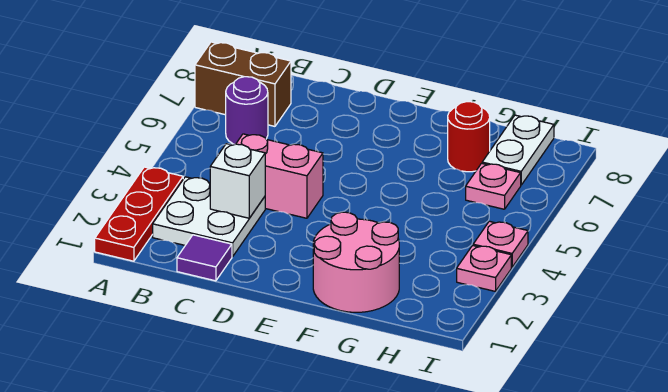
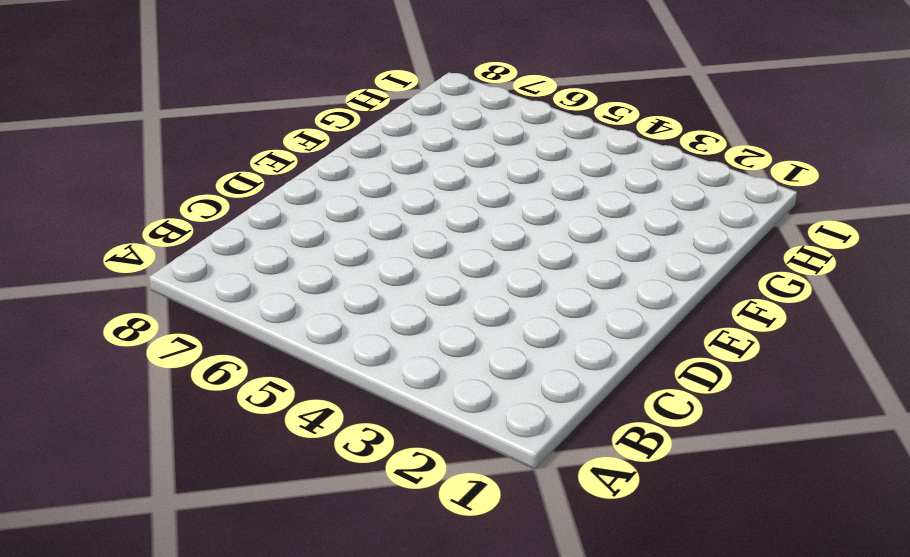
none -> red plate A1:A3 level 1
none -> brown brick A7:B7 level 1
none -> white plate B2:C3 level 1

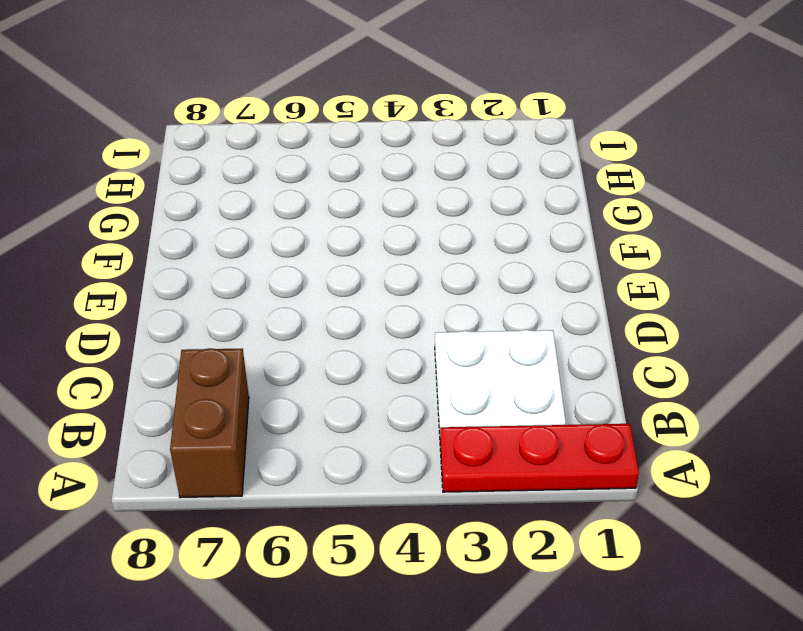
none -> purple round brick B6 level 1
none -> purple tile C1 level 1
none -> pink brick C4:D4 level 1

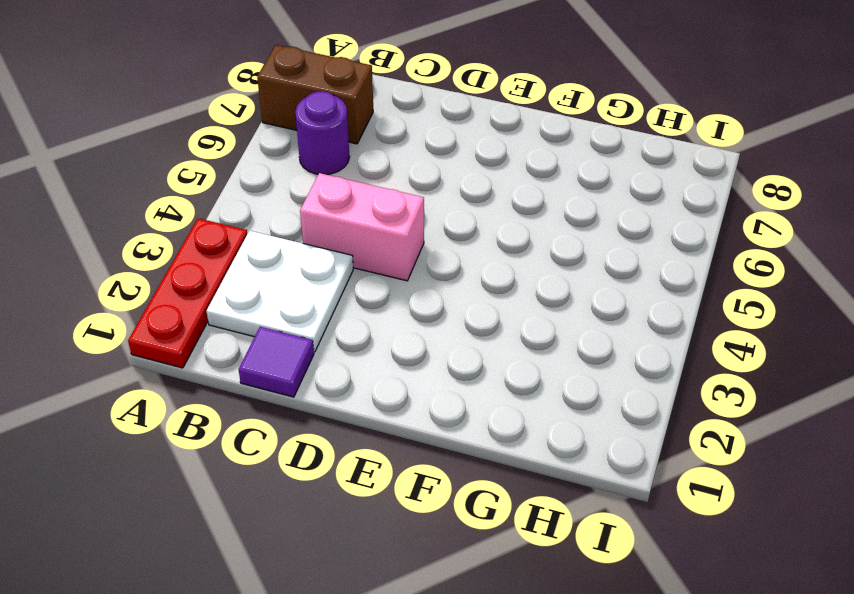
none -> pink round brick F1:G2 level 1
none -> red round brick G7 level 1
none -> pink plate H6 level 1

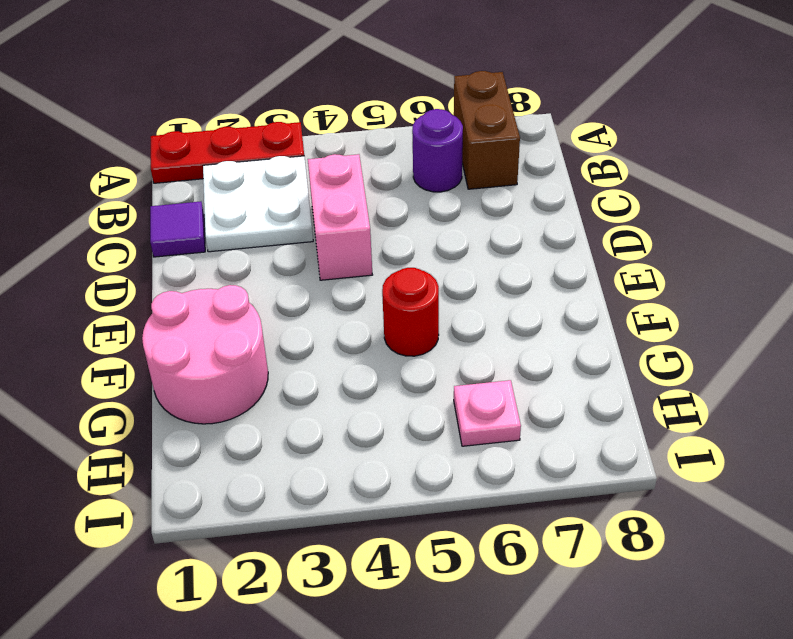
red round brick F5 level 1 -> red round brick G7 level 1
none -> white plate H7:H8 level 1
none -> pink plate I3 level 1
none -> pink plate I4 level 1

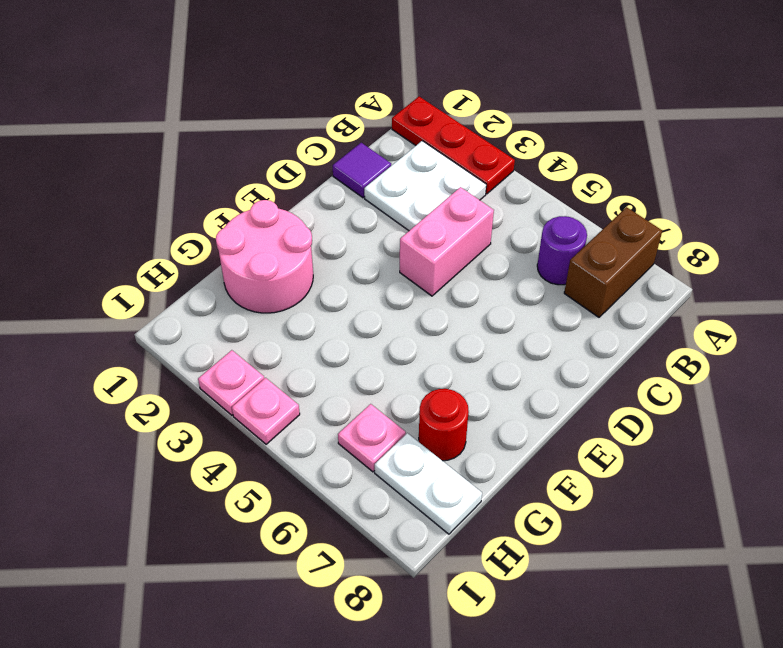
none -> white brick C3 level 2

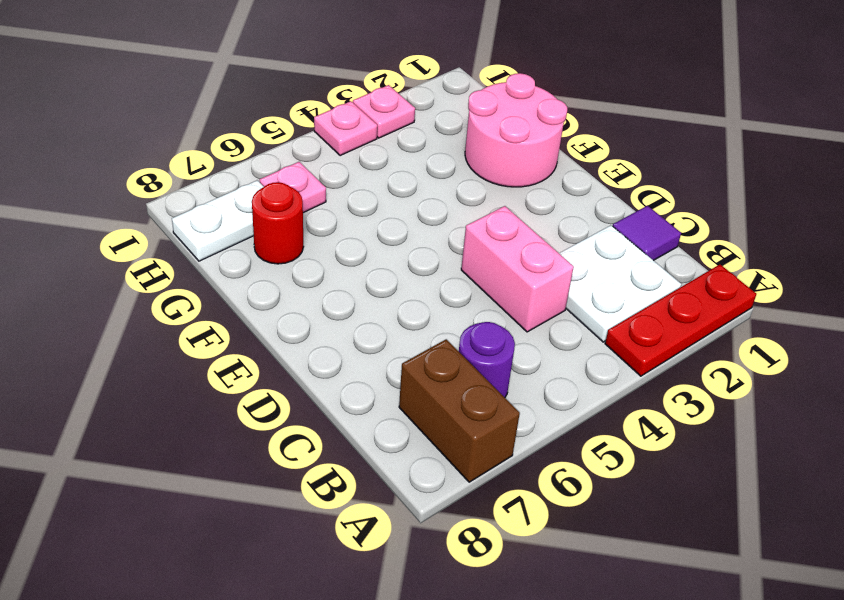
none -> white brick C3 level 2

